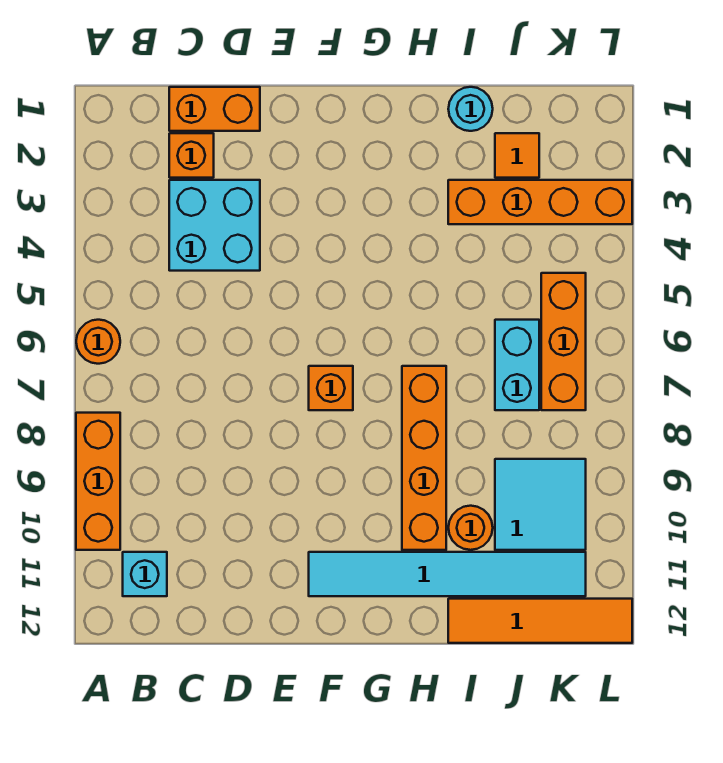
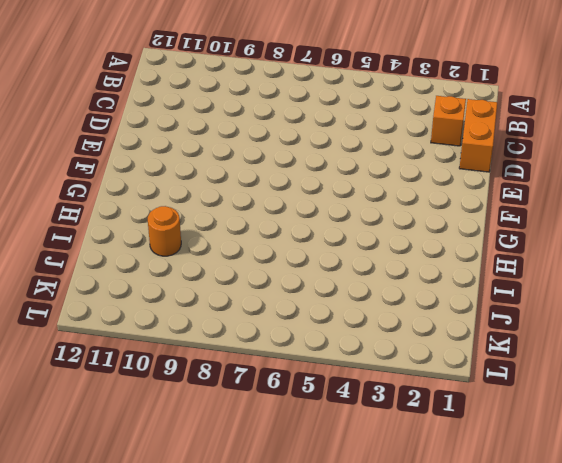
none -> orange round brick A6 level 1
none -> orange brick A8:A10 level 1
none -> cyan brick B11 level 1

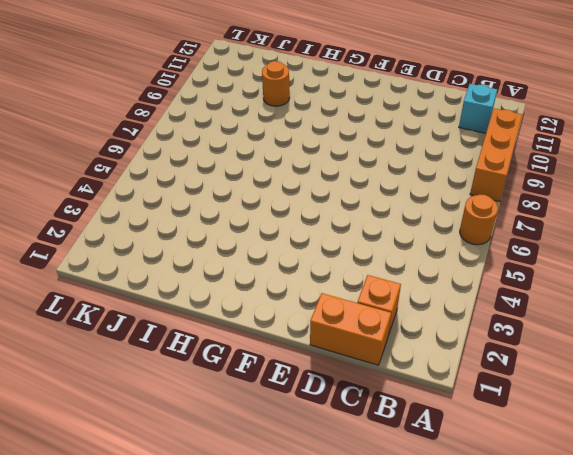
none -> cyan brick C3:D4 level 1
none -> orange brick F7 level 1
none -> cyan tile F11:K11 level 1

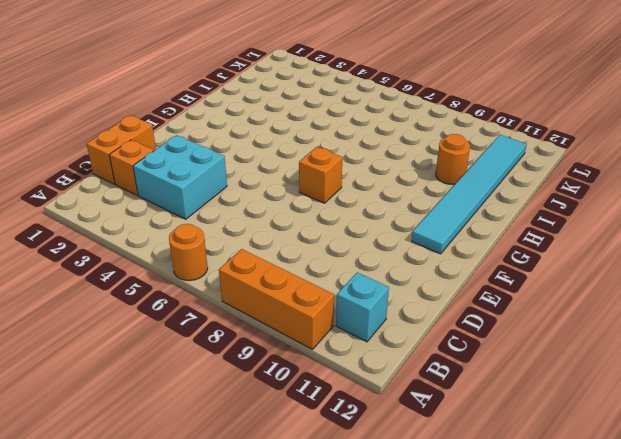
none -> orange brick H7:H10 level 1
none -> cyan round brick I1 level 1
none -> orange brick I3:L3 level 1

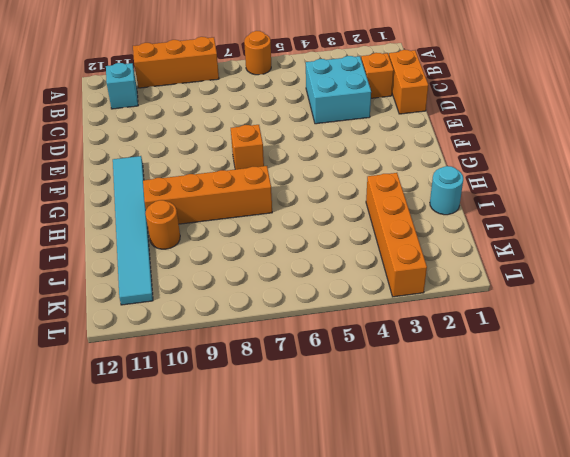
none -> orange tile I12:L12 level 1
none -> orange tile J2 level 1
none -> cyan brick J6:J7 level 1

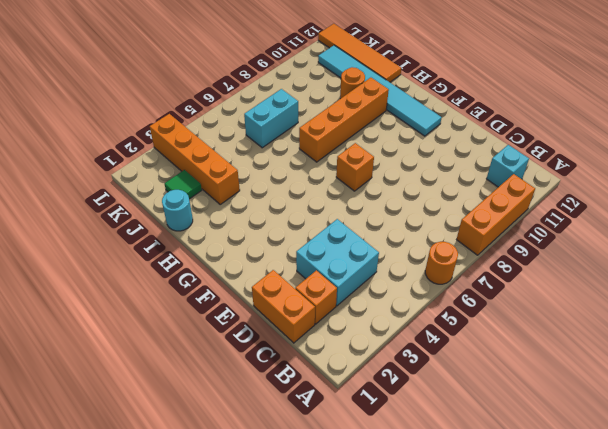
green tile J2 level 1 -> orange tile J2 level 1
none -> cyan tile J9:K10 level 1
none -> orange brick K5:K7 level 1

